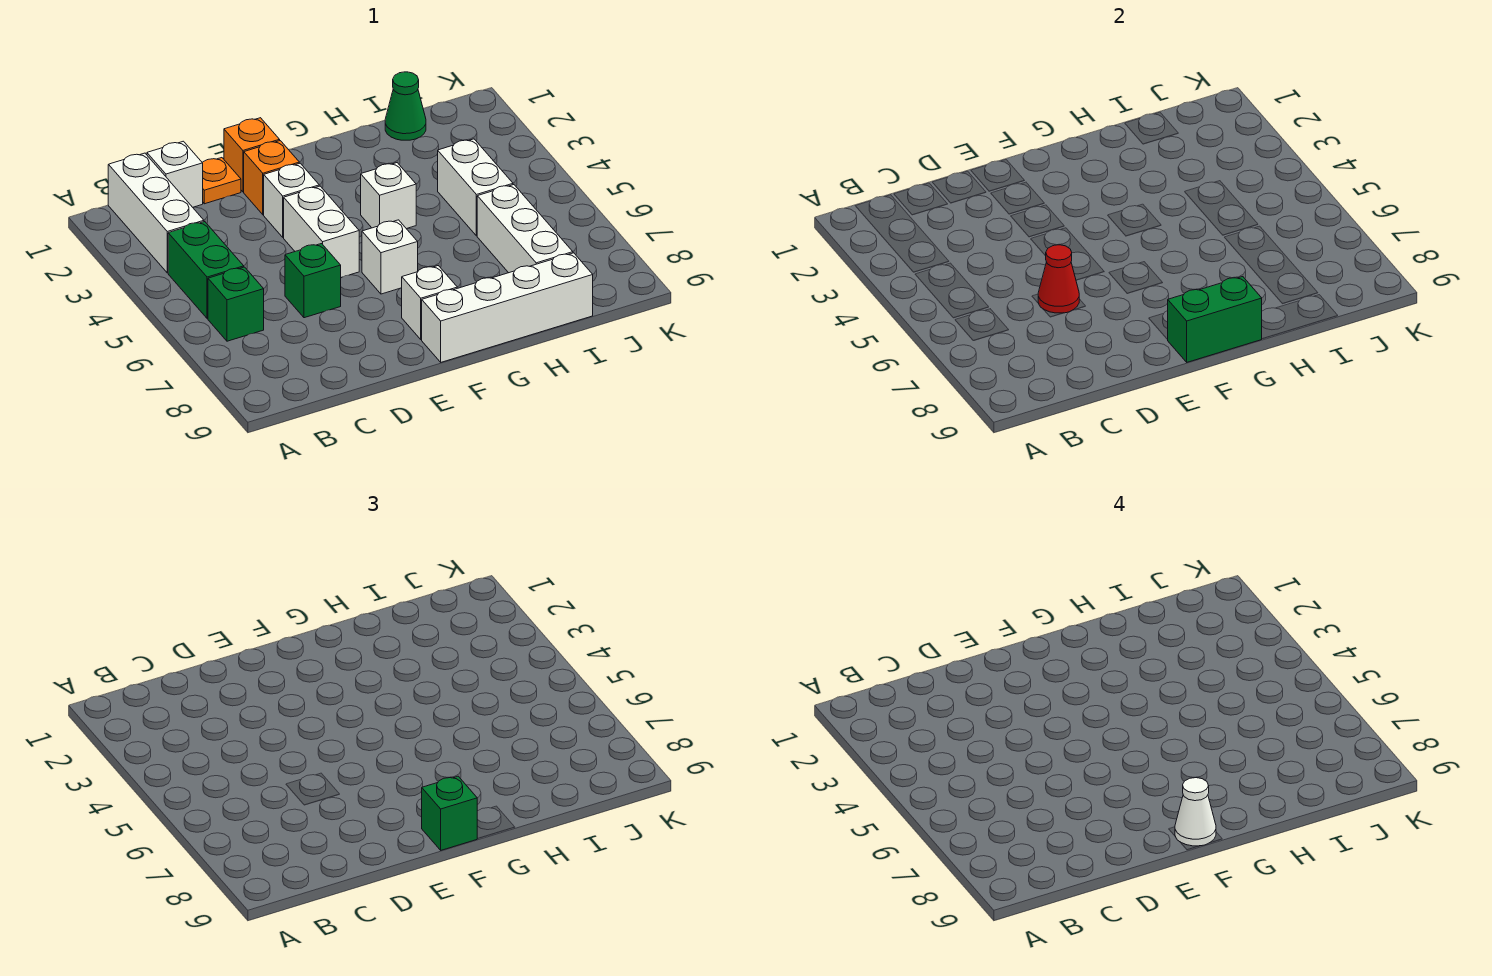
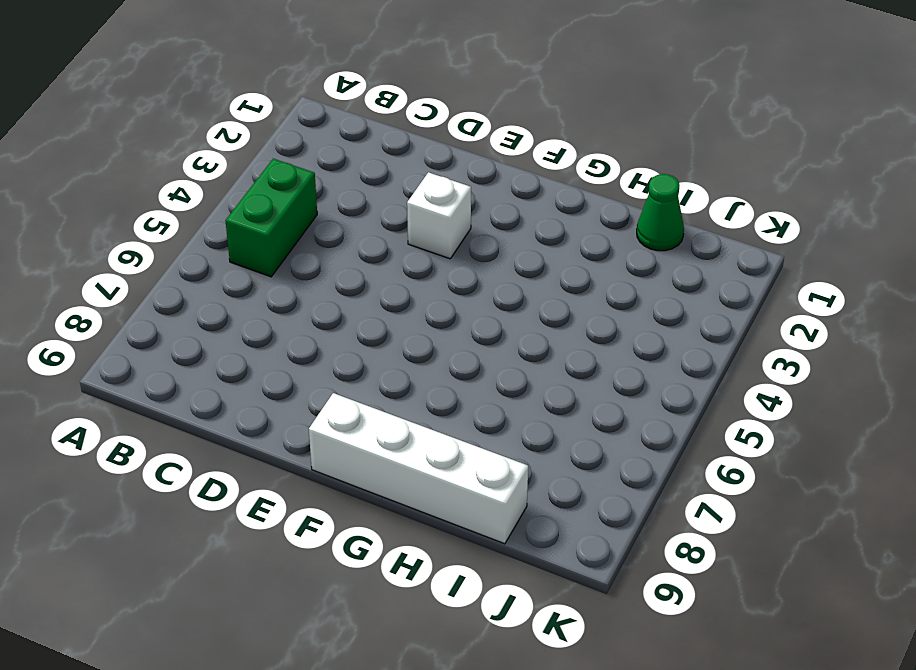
none -> white brick B1:B3 level 1
none -> green brick B6 level 1
none -> white brick C1 level 1

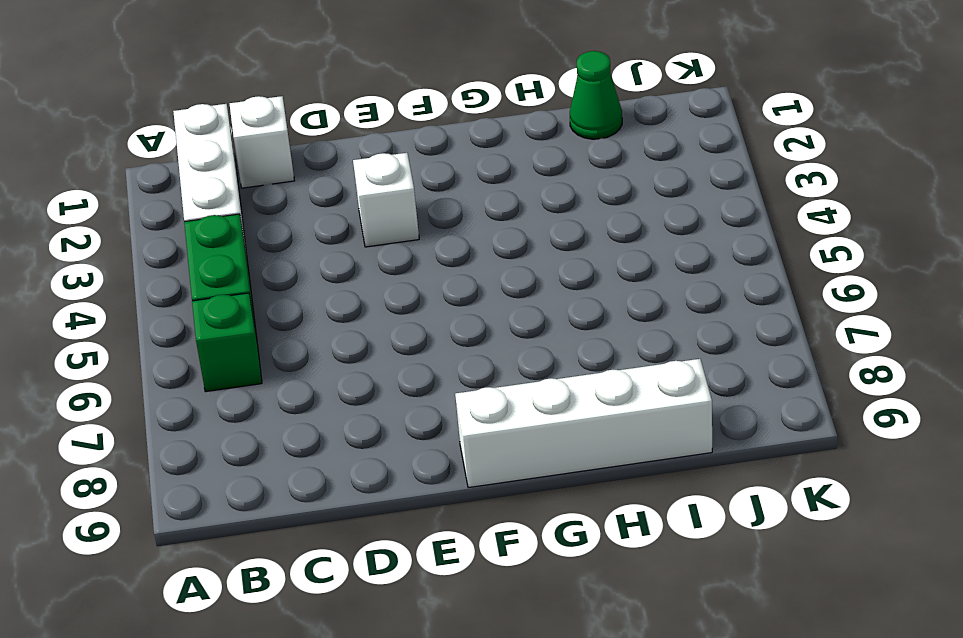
none -> orange plate D1 level 1
none -> green brick D6 level 1
none -> orange brick E1 level 1

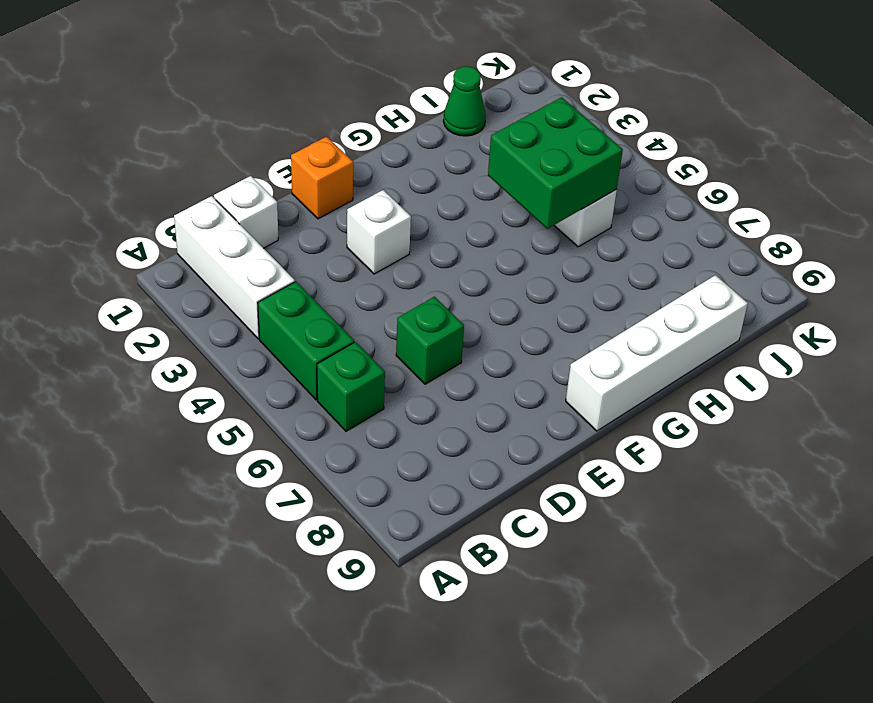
green brick H4:I5 level 2 -> none
none -> orange plate D1 level 1
none -> orange brick E2 level 1
none -> white brick E4:E5 level 1

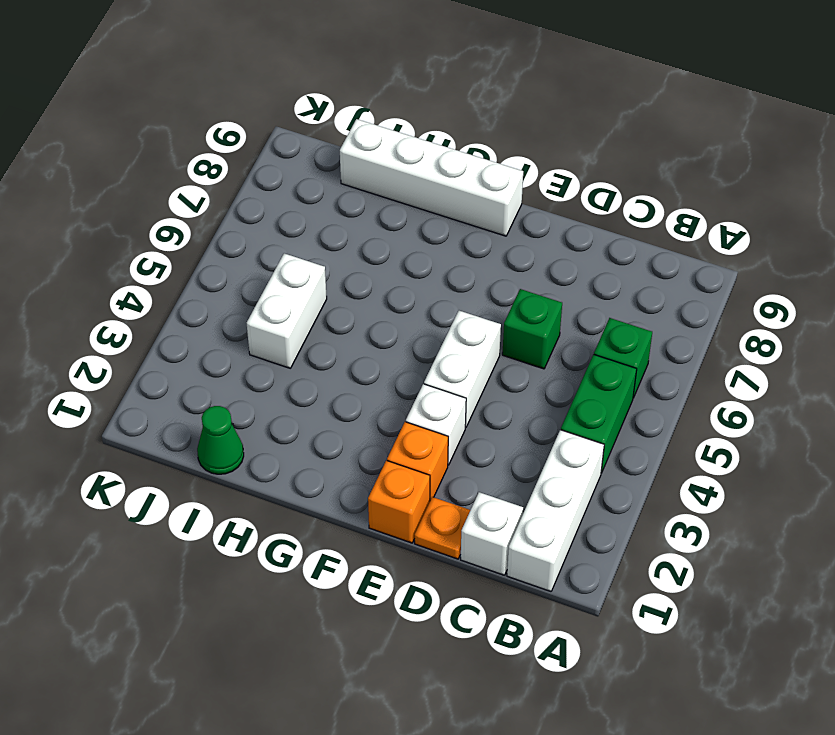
none -> white brick F6 level 1
none -> white brick F8 level 1
none -> white brick G4 level 1

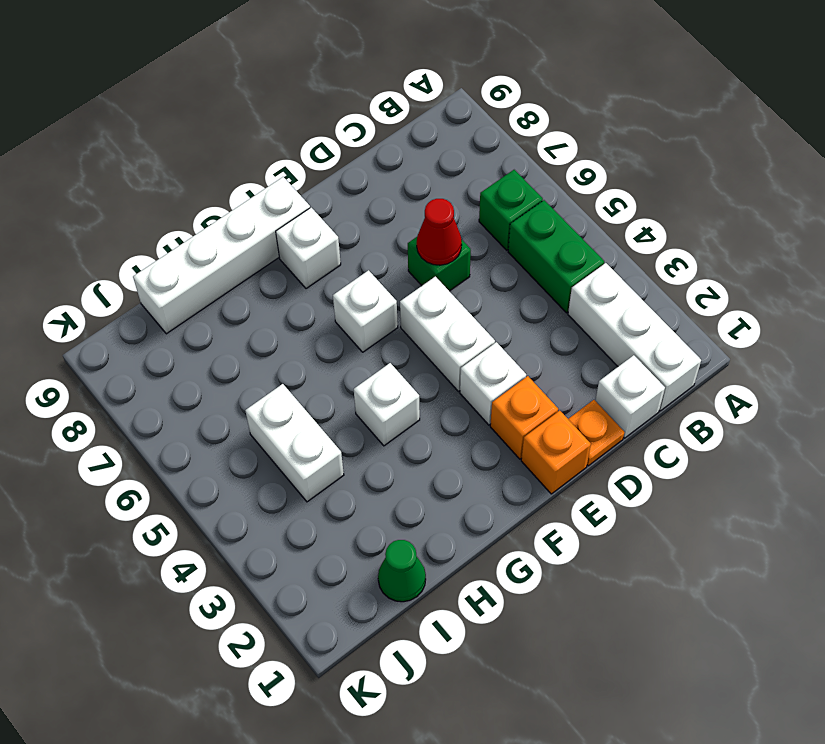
none -> white brick I6:I8 level 1
none -> green brick F9:G9 level 2
none -> green brick F9 level 3

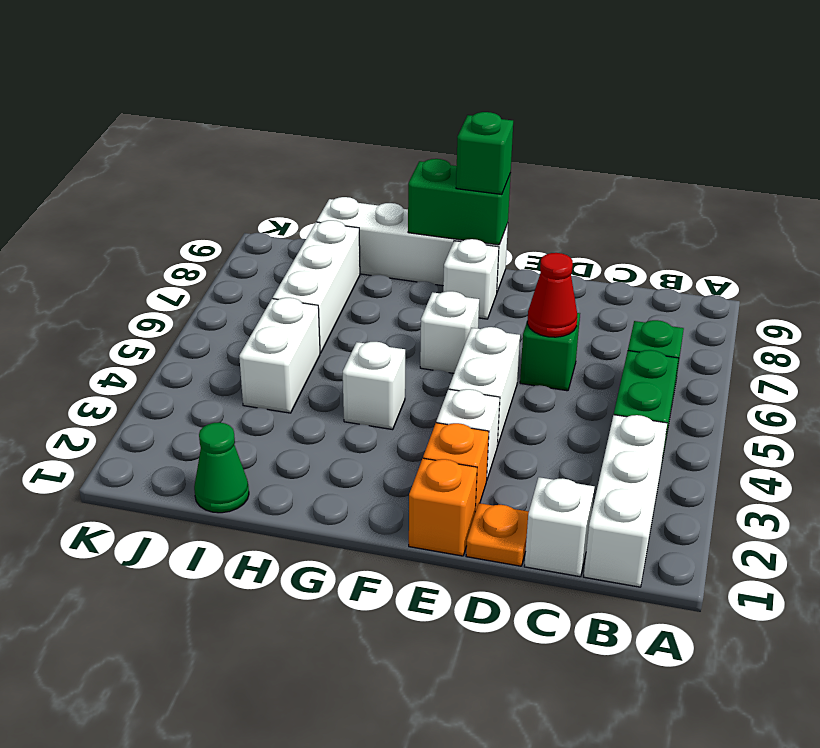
none -> white cone F9 level 4

